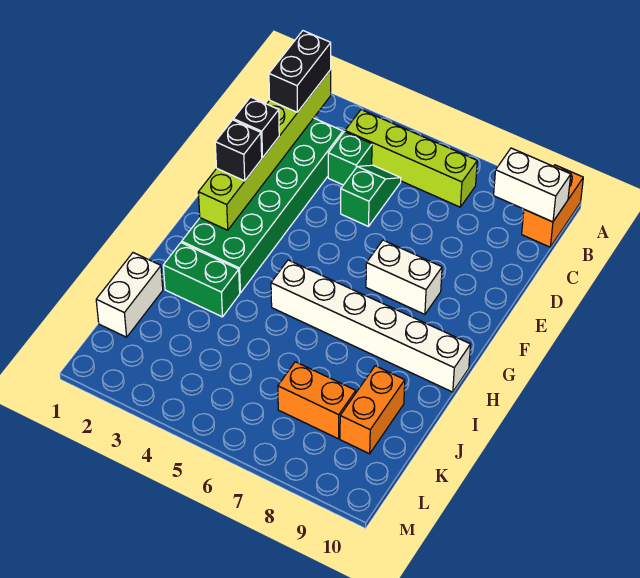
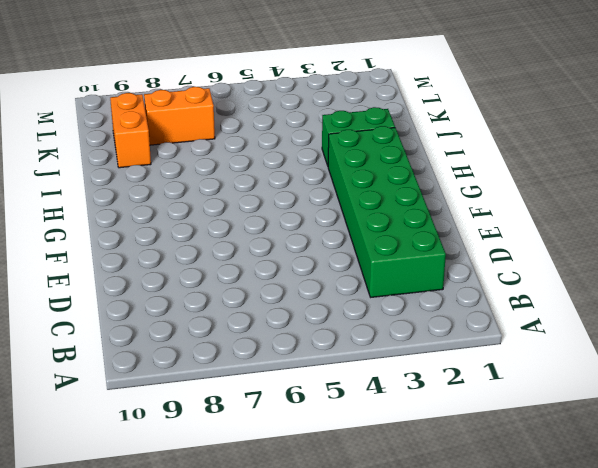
none -> orange brick A10:B10 level 1
none -> lime brick B4:B7 level 1
none -> green brick C4 level 1

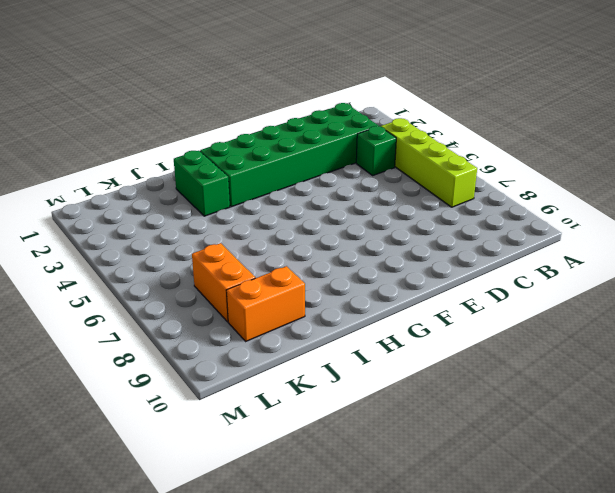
none -> orange brick A10:B10 level 1
none -> green slope C5:D5 level 1 top D
none -> white brick F7:F8 level 1

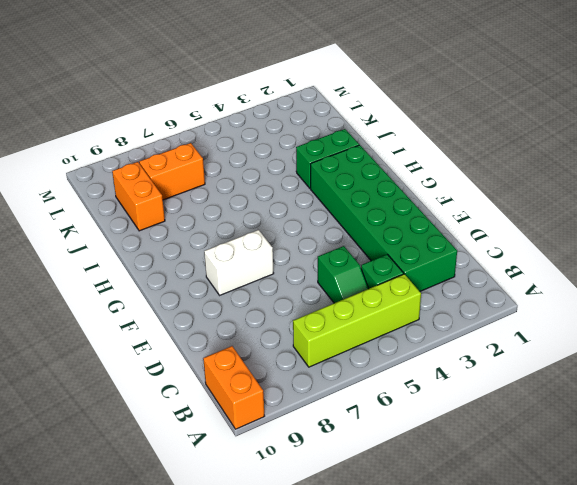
none -> white brick H5:H10 level 1
none -> white brick J1:K1 level 1
none -> lime brick B2:G2 level 2

